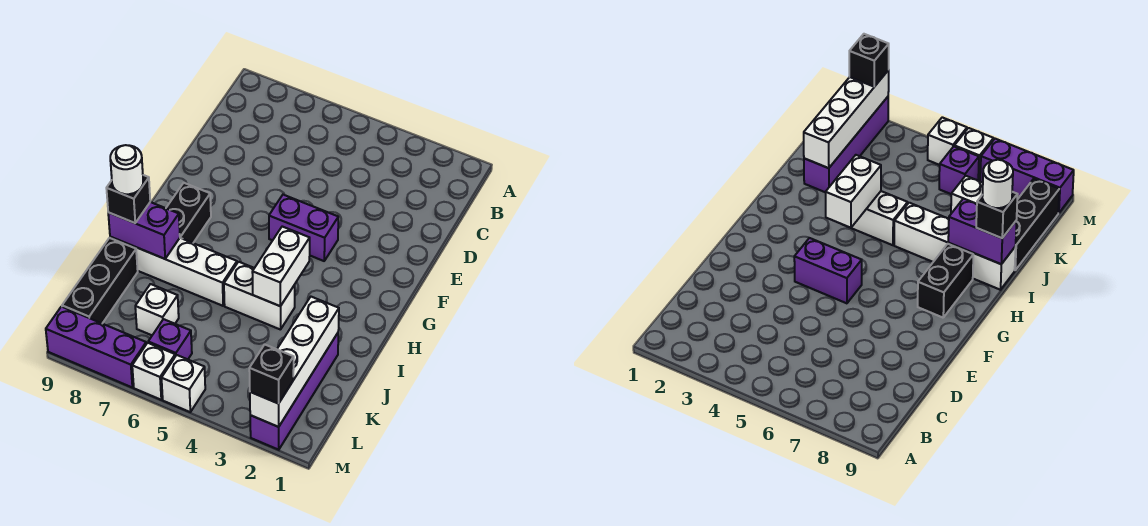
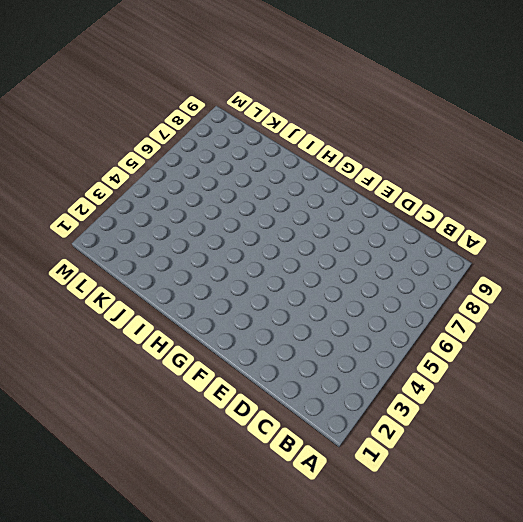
none -> purple brick F4:F5 level 1
none -> black brick G8:H8 level 1
none -> white brick I4:I5 level 1

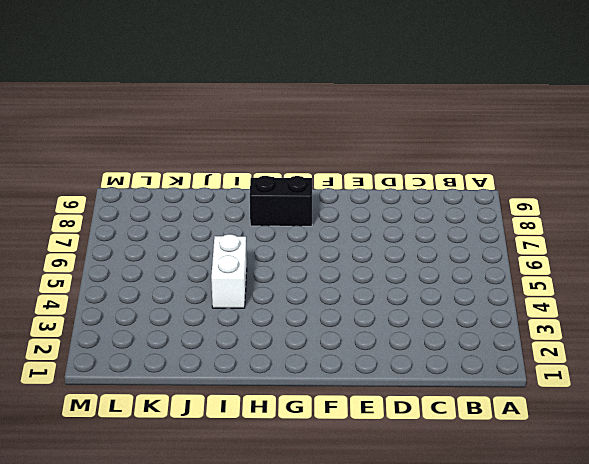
none -> purple brick F4:F5 level 1
none -> white brick I6:I9 level 1
none -> purple brick J2:M2 level 1

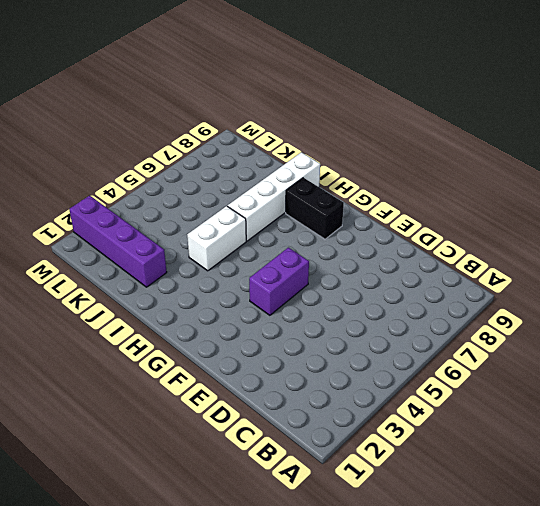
none -> black brick J9:L9 level 1
none -> white brick K7 level 1
none -> purple brick L6 level 1

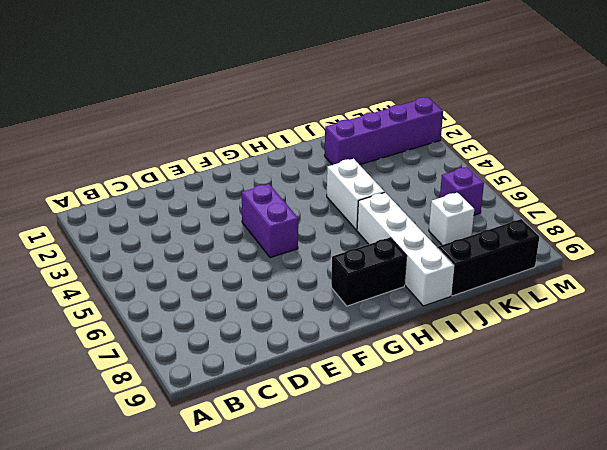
none -> white brick M5 level 1
none -> white brick M6 level 1
none -> purple brick M7:M9 level 1

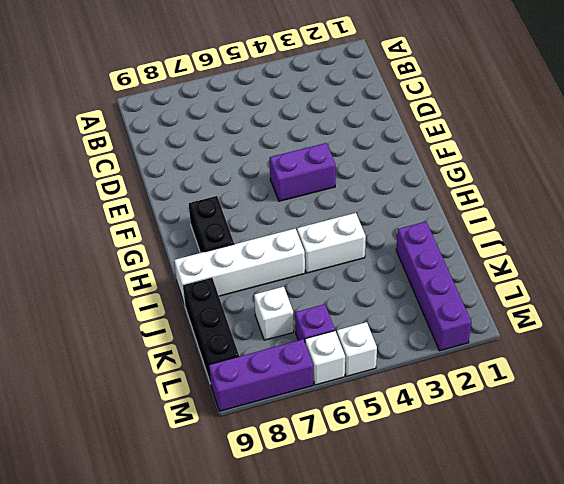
none -> white brick H4:I4 level 2
none -> purple brick I8:I9 level 2
none -> white brick J2:M2 level 2

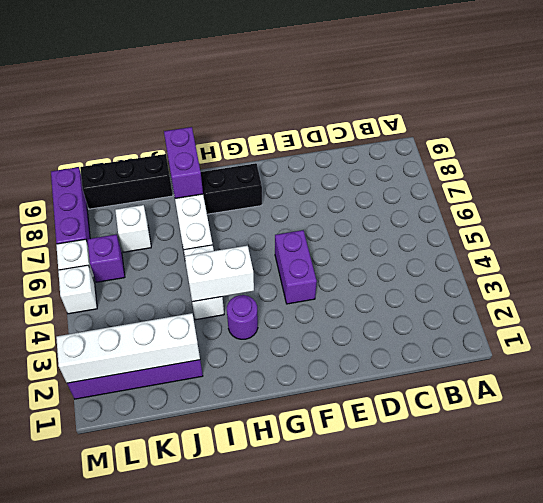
purple round brick H3 level 1 -> none
none -> black brick I9 level 3
none -> black brick M2 level 3
none -> white round brick I9 level 4

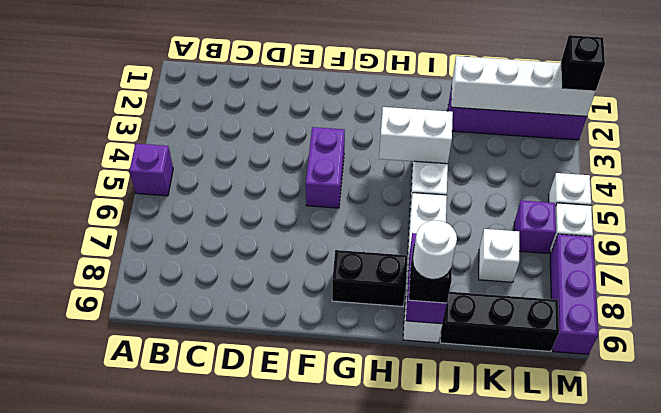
purple brick A5 level 1 -> none

